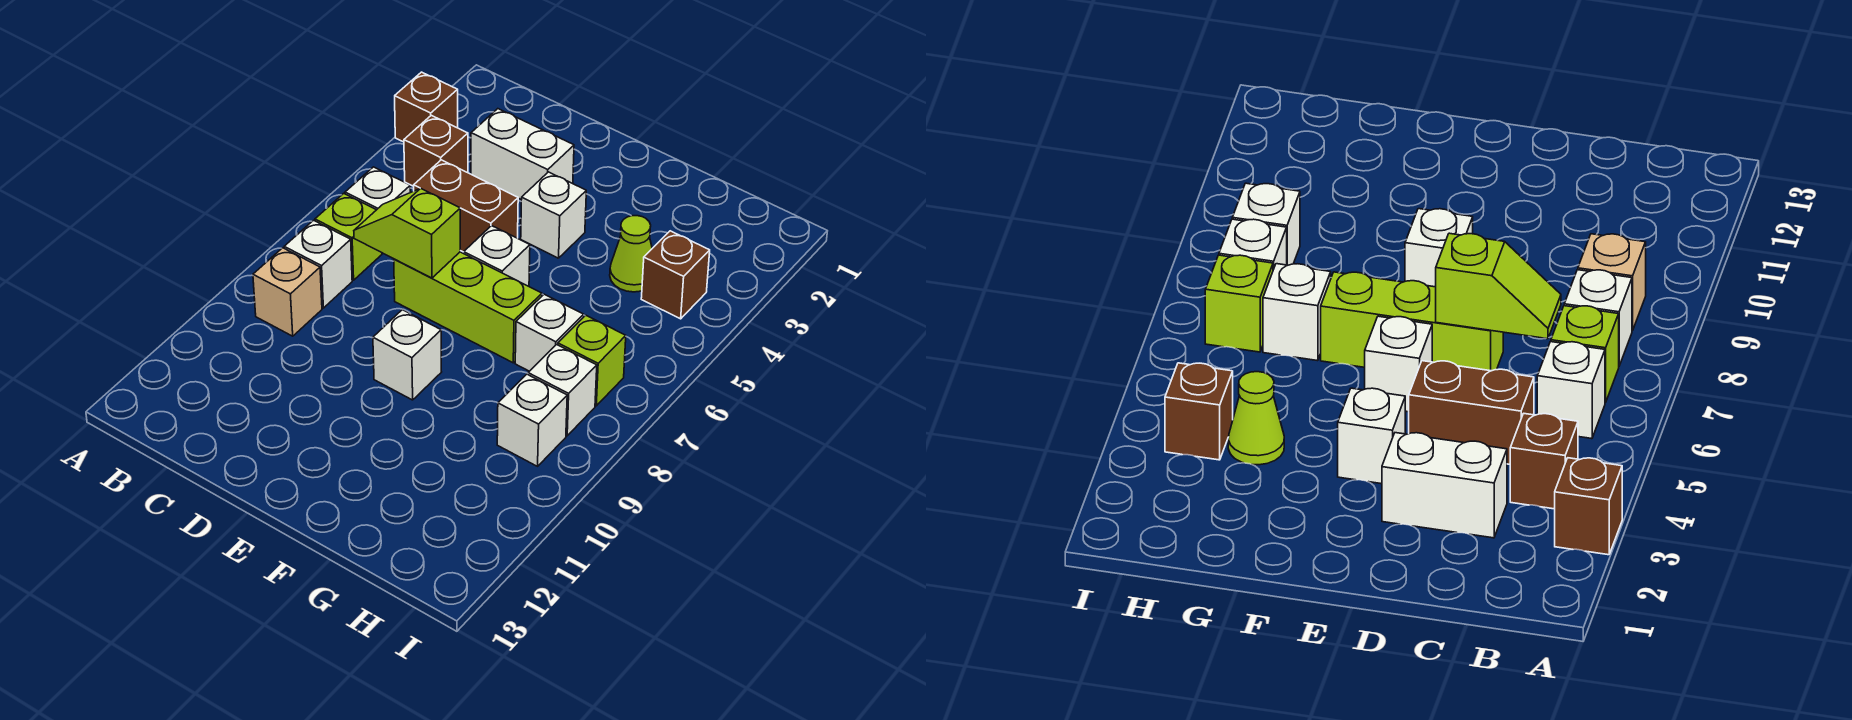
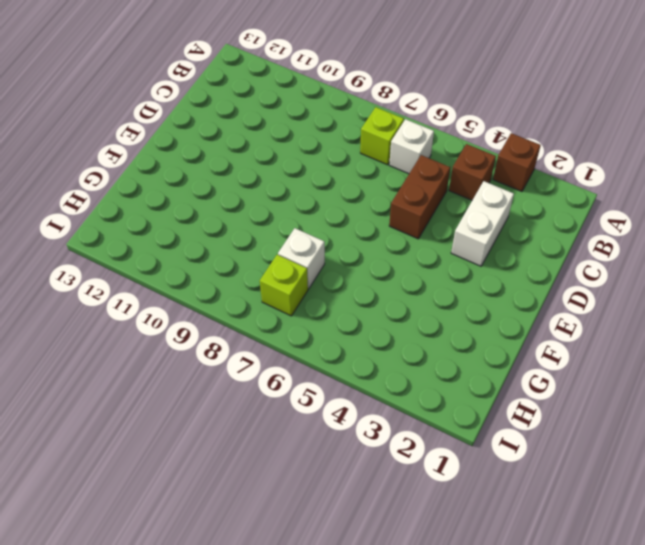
none -> white brick B8 level 1
none -> tan brick B9 level 1
none -> lime brick D7:F7 level 1

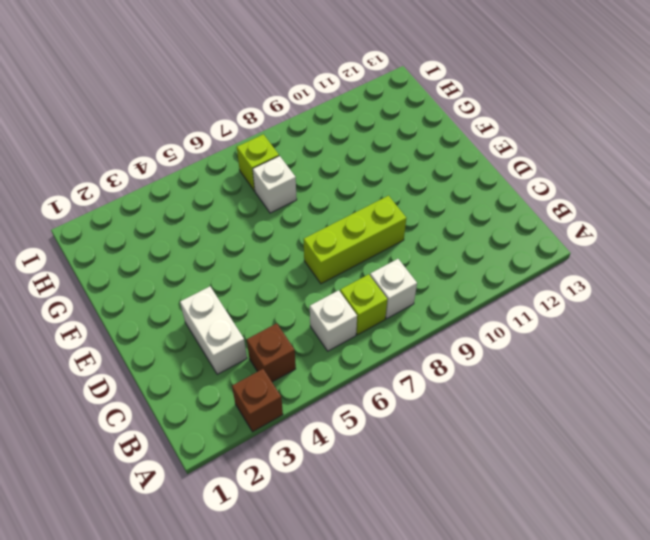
lime brick D7:D9 level 1 -> lime brick D7:F7 level 1
none -> tan brick B9 level 1
none -> brown brick C5:D5 level 1
none -> white brick E4 level 1

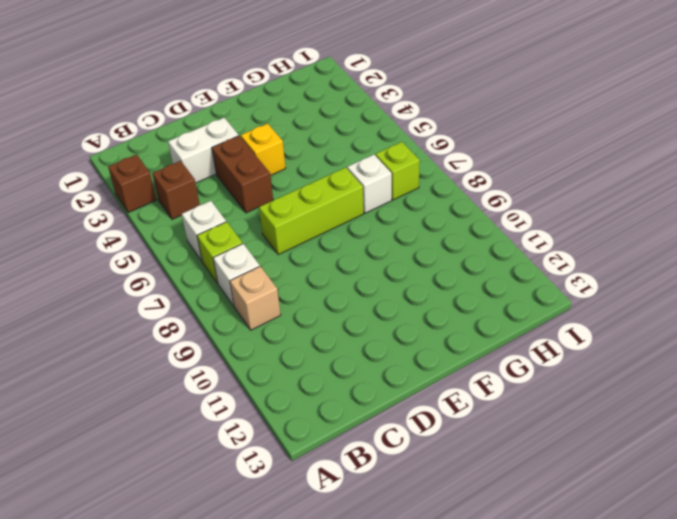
brown brick D4:D5 level 1 -> brown brick C5:D5 level 1
yellow brick E4 level 1 -> white brick E4 level 1
none -> white brick E6 level 1
none -> white brick E9 level 1
none -> lime cone G4 level 1

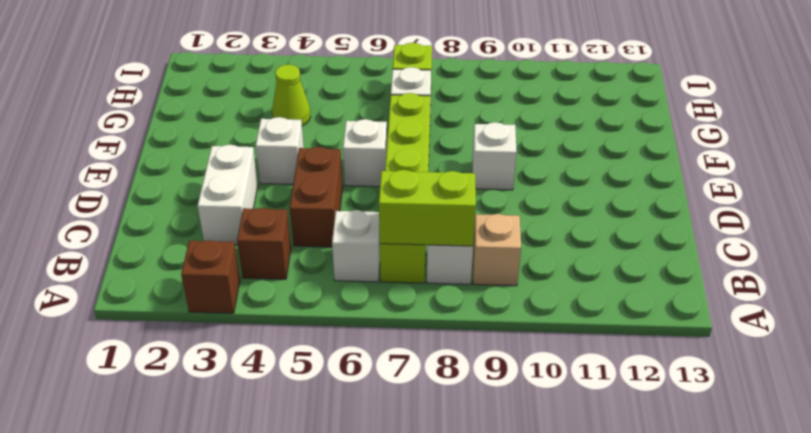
lime brick B7:B8 level 2 -> none
none -> brown brick H4 level 1
none -> white brick H8 level 1
none -> white brick H9 level 1

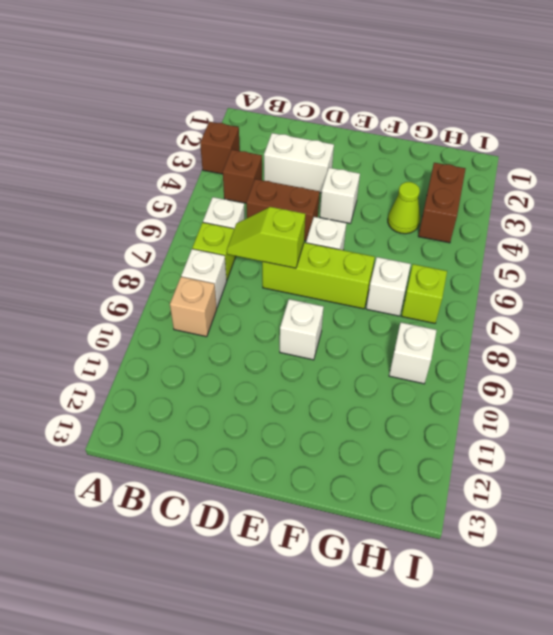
brown brick H3:H4 level 1 -> brown brick H4 level 1
none -> white brick H8 level 1

